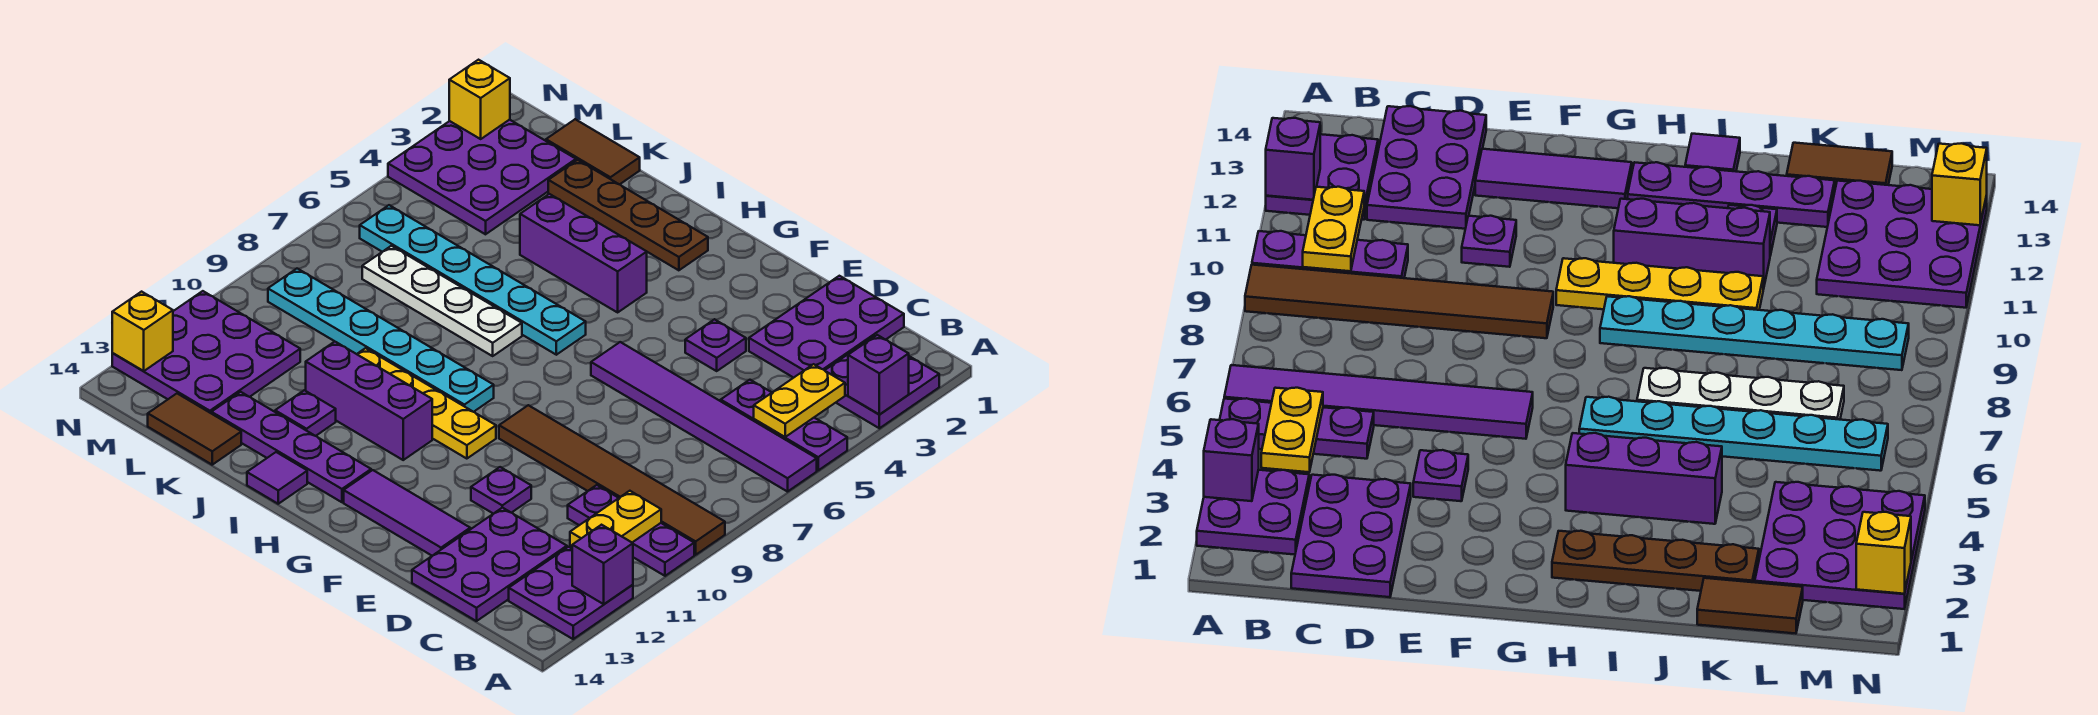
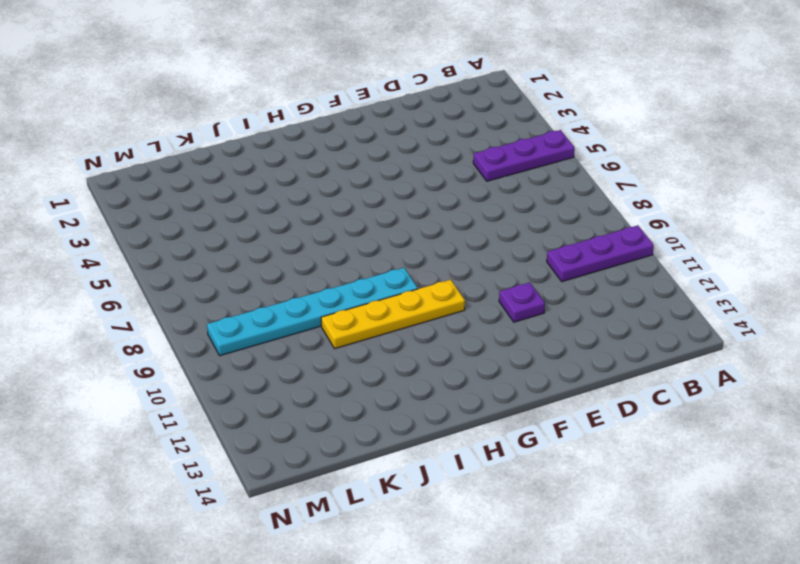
none -> purple plate A2:B3 level 1
none -> purple tile A6:F6 level 1
none -> brown tile A9:F9 level 1
none -> purple plate A12:B13 level 1

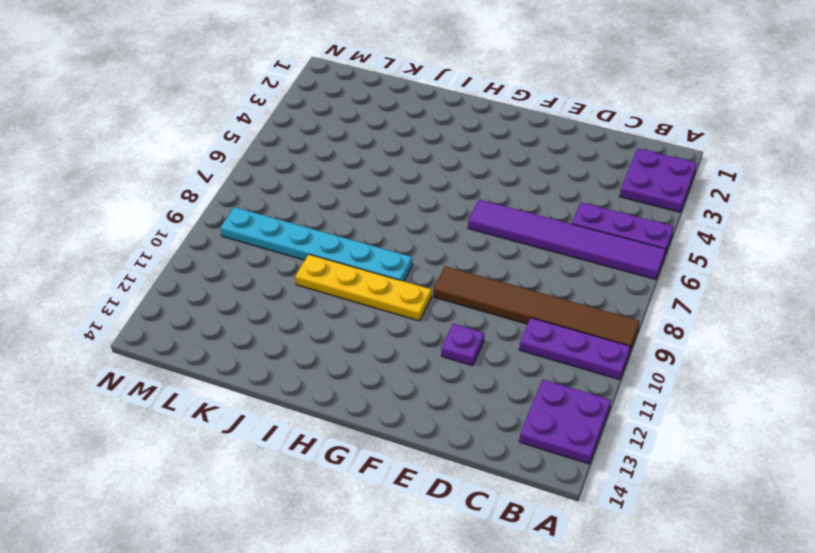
none -> purple plate C1:D3 level 1
none -> purple plate C12:D14 level 1
none -> purple plate E4 level 1
none -> purple tile E13:G13 level 1

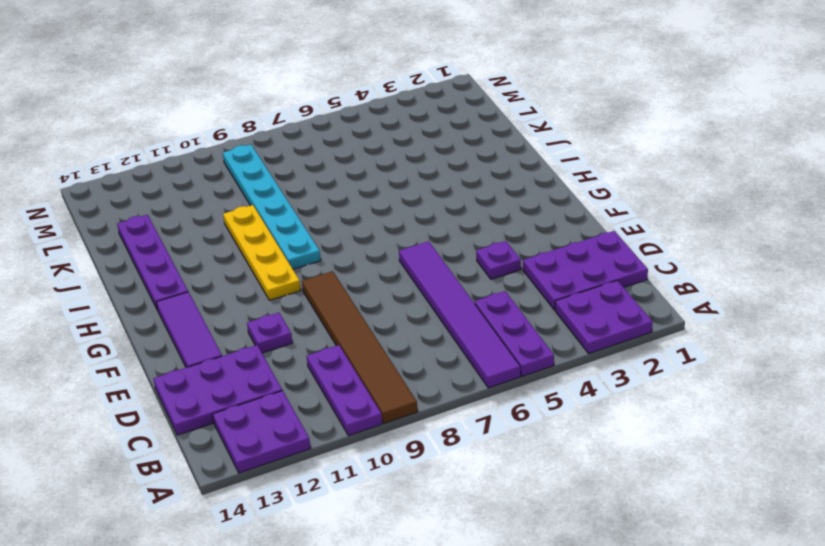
none -> brown plate H2:K2 level 1
none -> purple brick H4:J4 level 1
none -> cyan plate H6:M6 level 1
none -> purple brick H11:J11 level 1

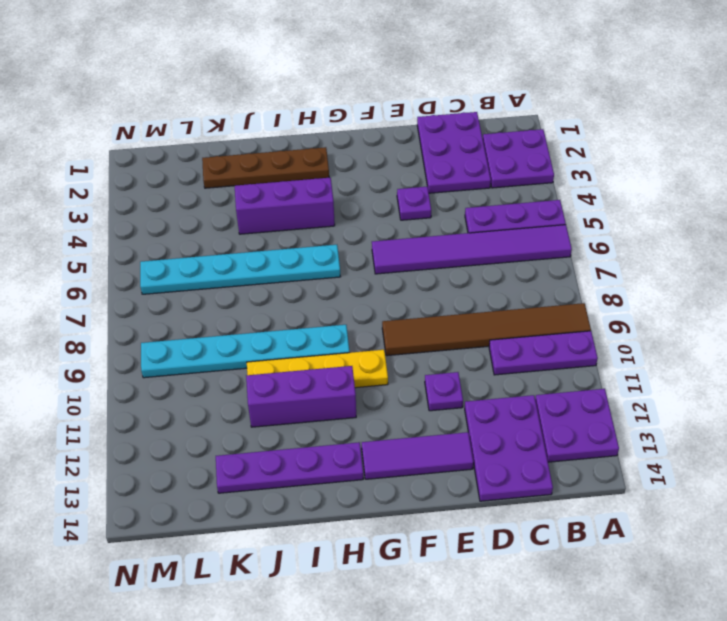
none -> white plate I7:L7 level 1
none -> purple tile I14 level 1
none -> purple plate J12 level 1
none -> brown tile K1:L1 level 1

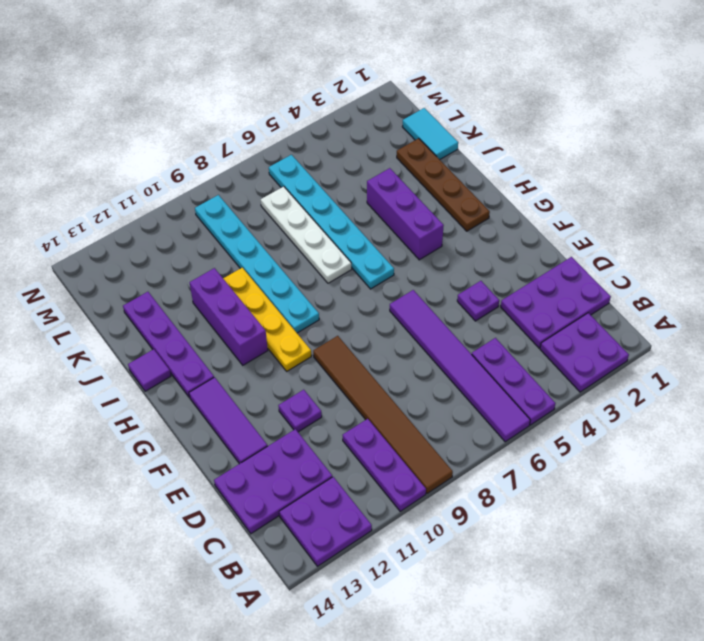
cyan tile K1:L1 level 1 -> brown tile K1:L1 level 1
none -> purple plate J12 level 1
none -> brown tile K14:L14 level 1
none -> purple plate L2:N4 level 1
none -> purple plate L11:N13 level 1

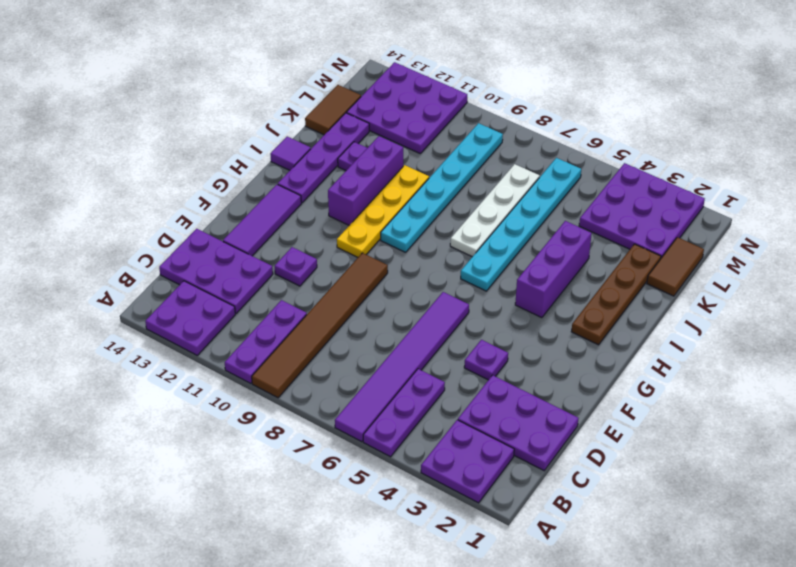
none -> purple brick A3 level 2
none -> purple brick A12 level 2
none -> yellow plate B4:B5 level 2
none -> yellow plate B10:B11 level 2

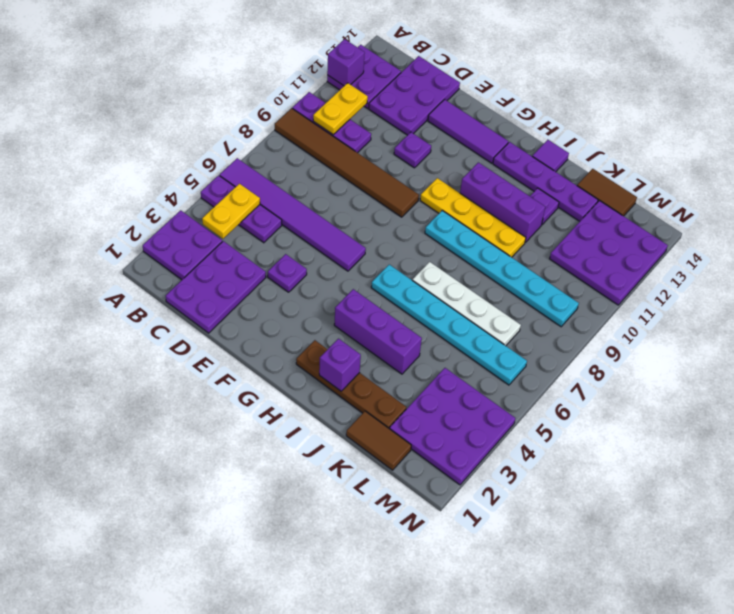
purple brick I2 level 2 -> purple brick A3 level 2
none -> yellow brick N2 level 2
none -> yellow brick N13 level 2

